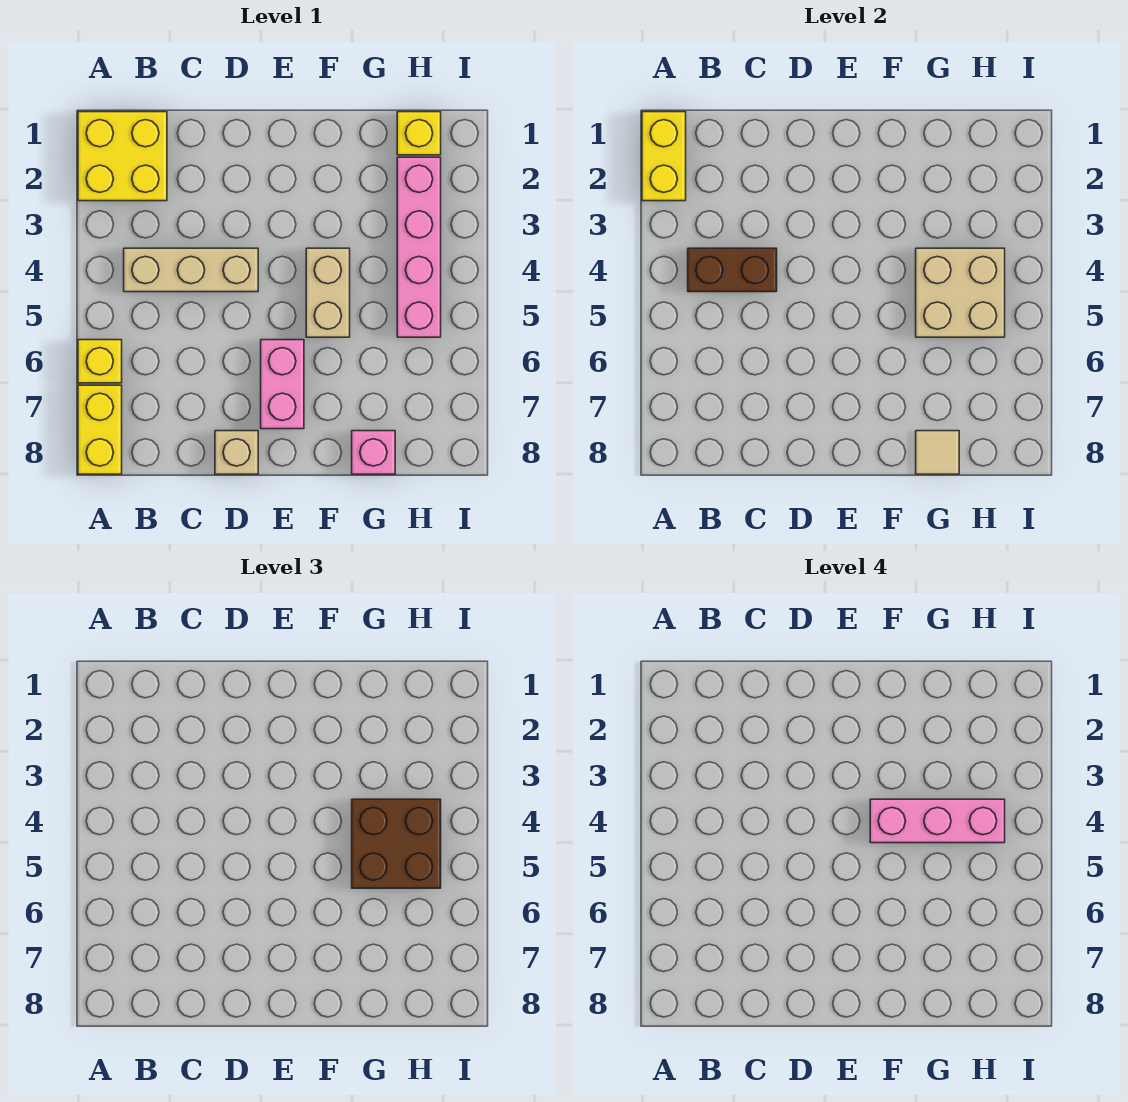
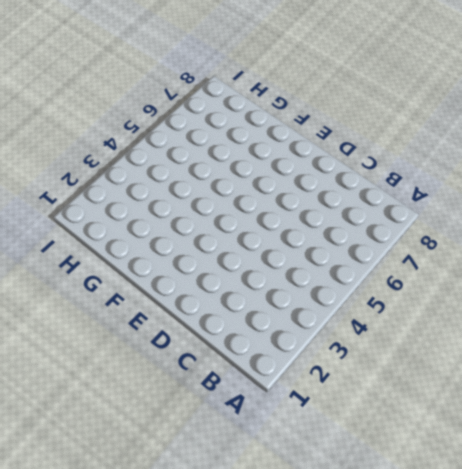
none -> yellow brick A1:B2 level 1
none -> yellow brick A6 level 1
none -> yellow brick A7:A8 level 1

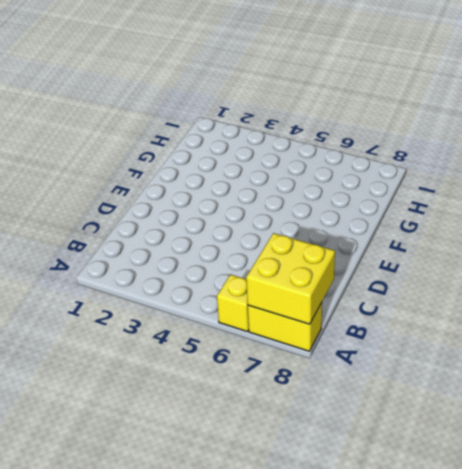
yellow brick A7:B8 level 2 -> yellow brick A1:B2 level 1
none -> tan brick B4:D4 level 1
none -> tan brick D8 level 1
none -> pink brick E6:E7 level 1

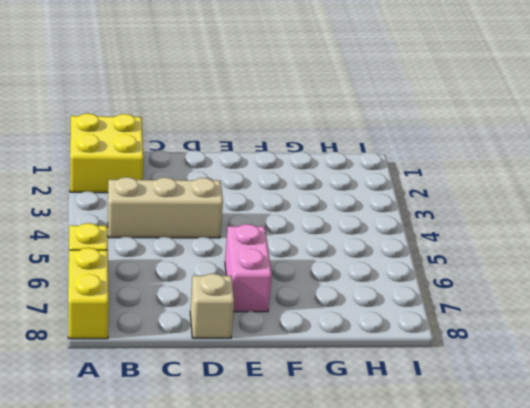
none -> tan brick F4:F5 level 1
none -> pink brick G8 level 1
none -> yellow brick H1 level 1

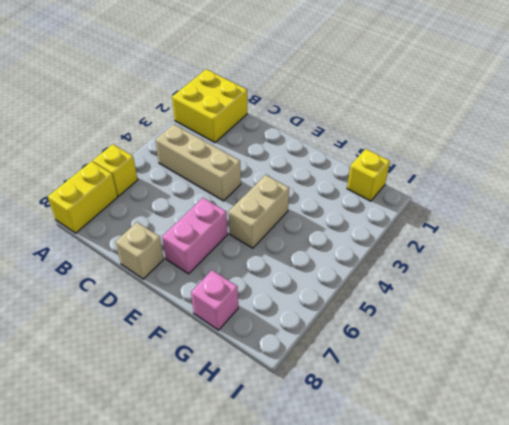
none -> pink brick H2:H5 level 1
none -> yellow brick A1:A2 level 2
none -> brown brick B4:C4 level 2

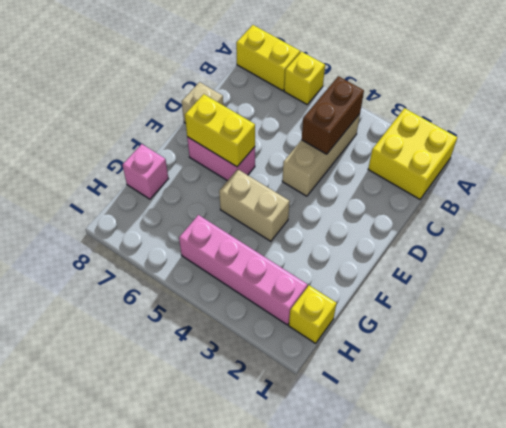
yellow brick E6:E7 level 2 -> yellow brick A1:A2 level 2
none -> tan brick G4:H5 level 2
none -> tan tile G8 level 2
none -> brown brick G4:H5 level 3

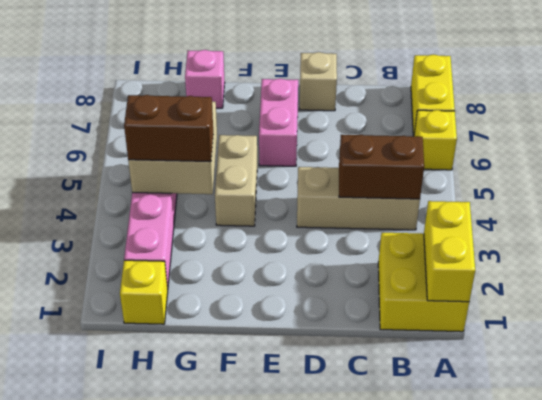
brown brick G4:H4 level 3 -> brown brick G4:H5 level 3
none -> tan tile G8 level 2
none -> pink brick F4:H4 level 4

